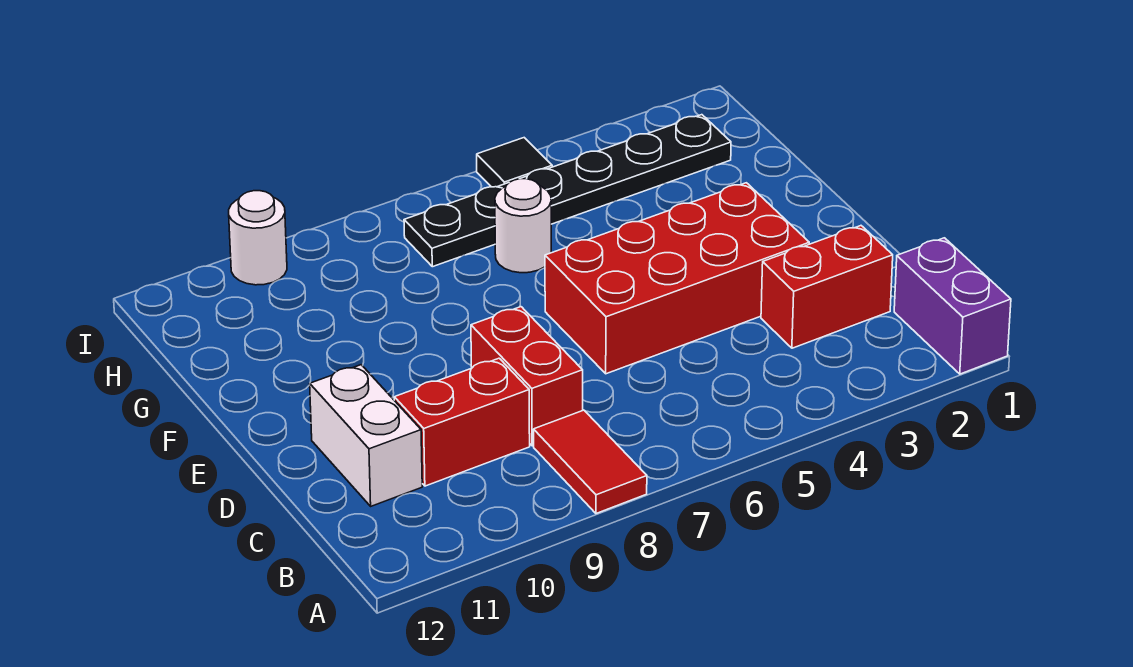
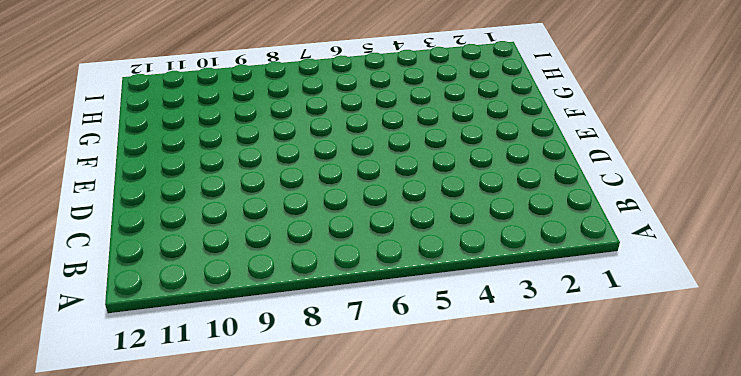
none -> purple brick A1:B1 level 1
none -> red tile A8:B8 level 1

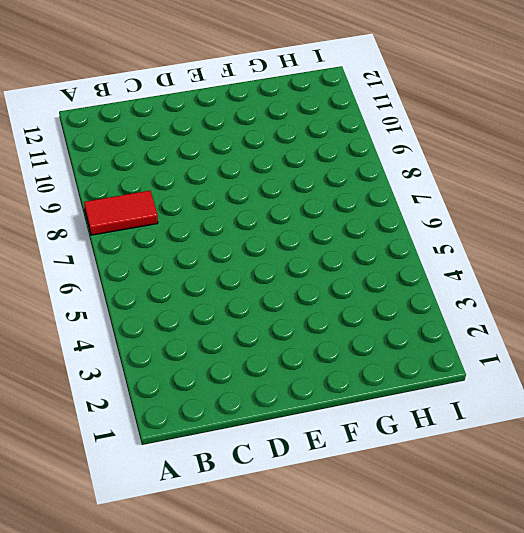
none -> purple brick A1:B1 level 1
none -> red brick C2:C3 level 1

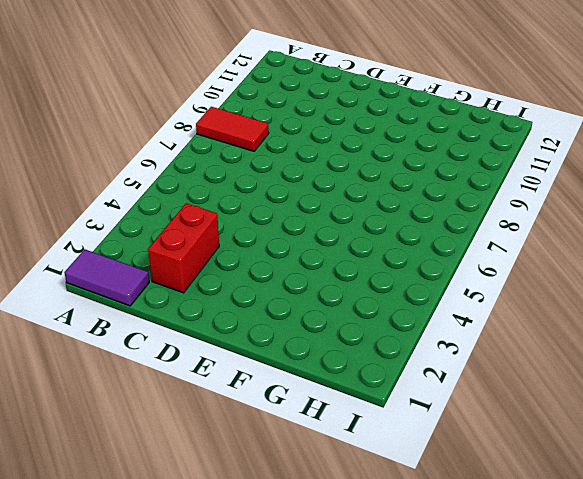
purple tile A1:B1 level 1 -> purple brick A1:B1 level 1
none -> red brick C8:D8 level 1
none -> red brick C9:C10 level 1

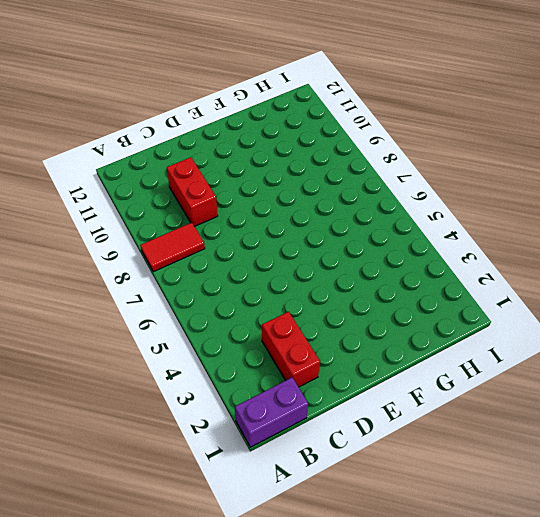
none -> red brick C8:D8 level 1
none -> white brick C11:D11 level 1

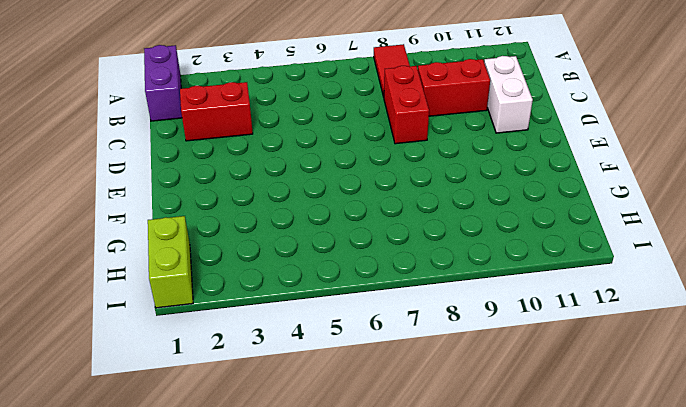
lime brick H1:I1 level 1 -> none
none -> red brick D3:E6 level 1
none -> white round brick G6 level 1

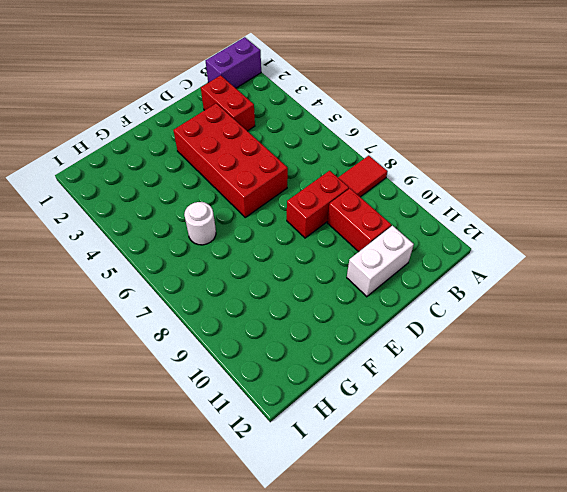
none -> black plate H2:H7 level 1
none -> black tile I5 level 1

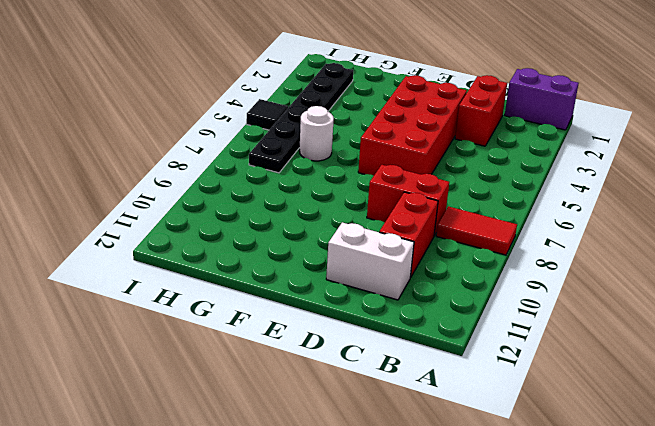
none -> white round brick I10 level 1

